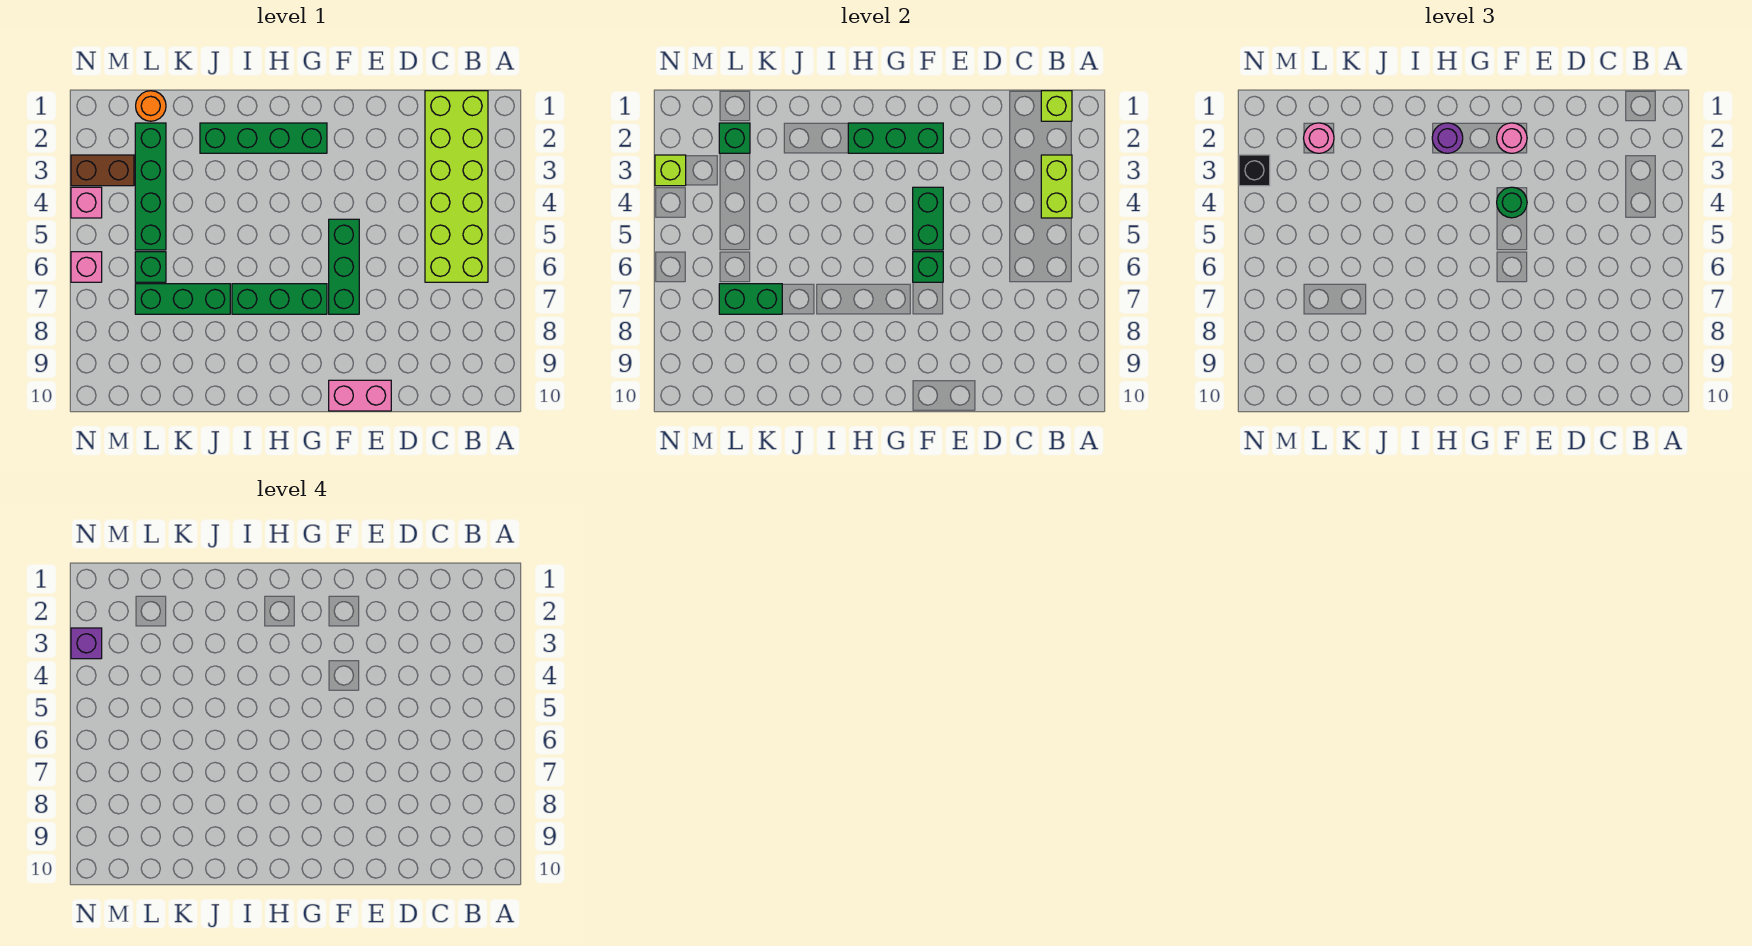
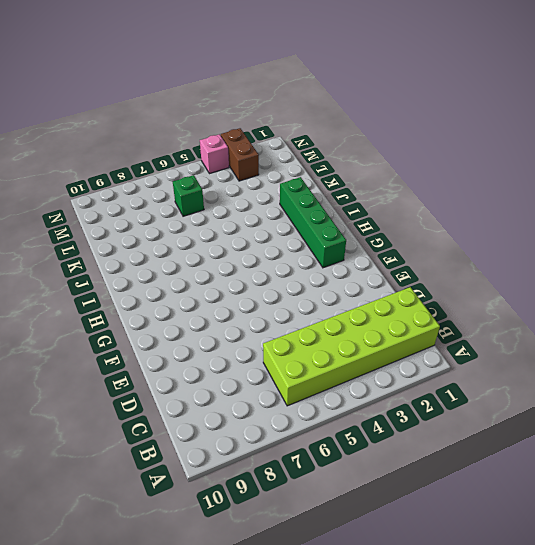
none -> pink brick E10:F10 level 1
none -> green brick F5:F7 level 1
none -> green brick G7:I7 level 1

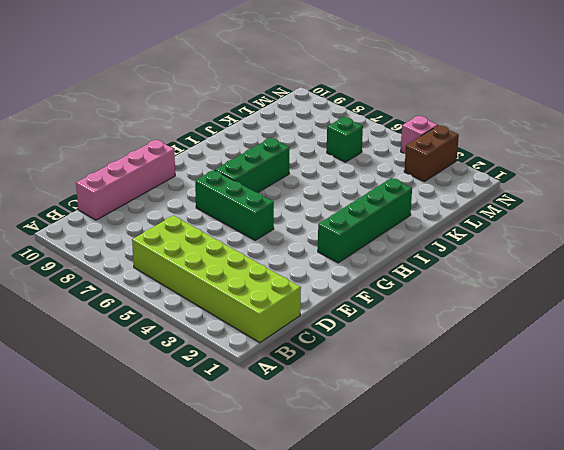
pink brick C10:F10 level 1 -> pink brick E10:F10 level 1
none -> green brick J7:L7 level 1
none -> orange round brick L1 level 1
none -> green brick L2:L5 level 1

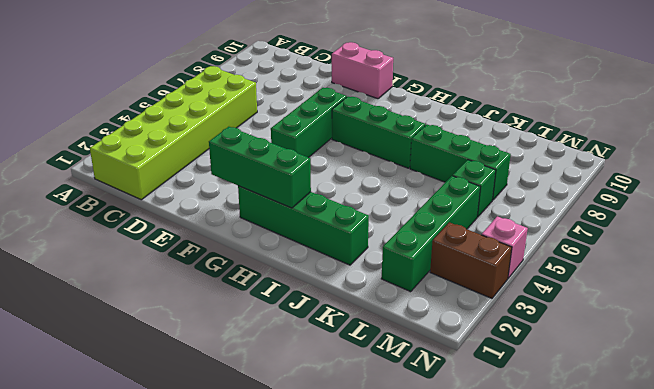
none -> orange round brick L1 level 1
none -> pink brick N6 level 1
none -> lime brick B1 level 2

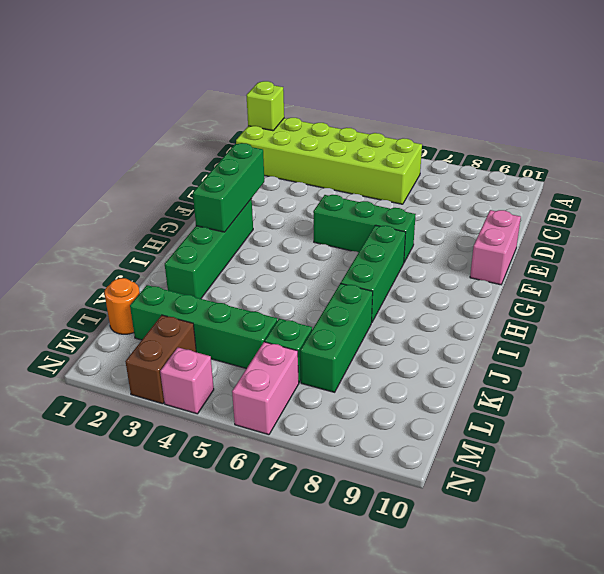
pink brick M6:N6 level 1 -> pink brick N6 level 1
none -> lime brick B3:B4 level 2
none -> green brick F4:F5 level 2
none -> green brick F6 level 2

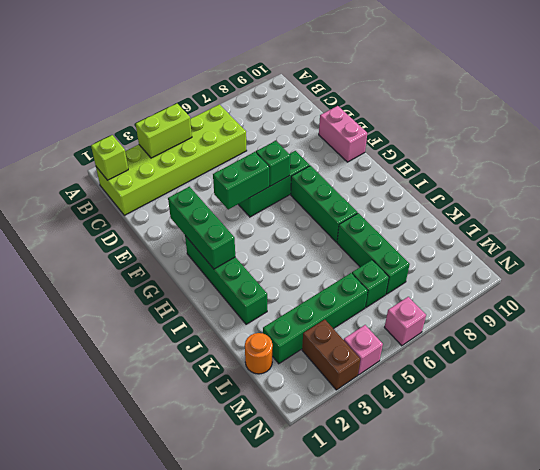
none -> green brick K7:L7 level 2
none -> green brick L2 level 2
none -> lime brick N3 level 2

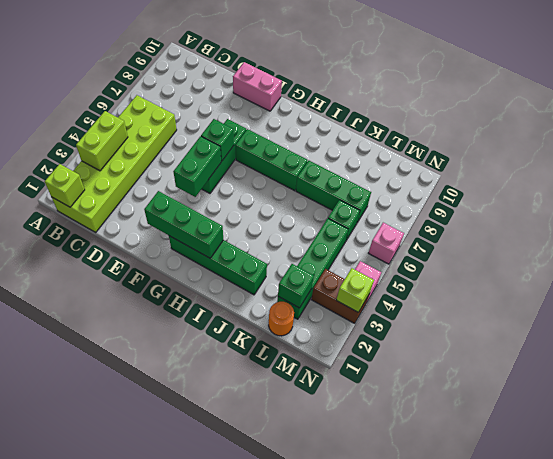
none -> green brick K7:L7 level 2
none -> pink round brick F2 level 3
none -> green round brick F4 level 3

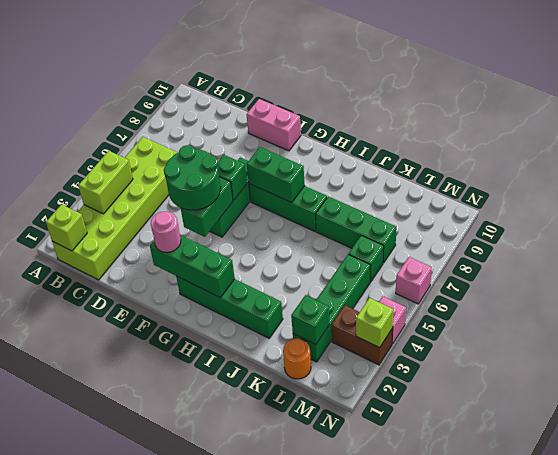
green round brick E4:F5 level 3 -> green round brick F4 level 3
green brick G7:H7 level 2 -> green brick K7:L7 level 2
none -> purple round brick H2 level 3
none -> pink round brick L2 level 3
none -> black brick N3 level 3

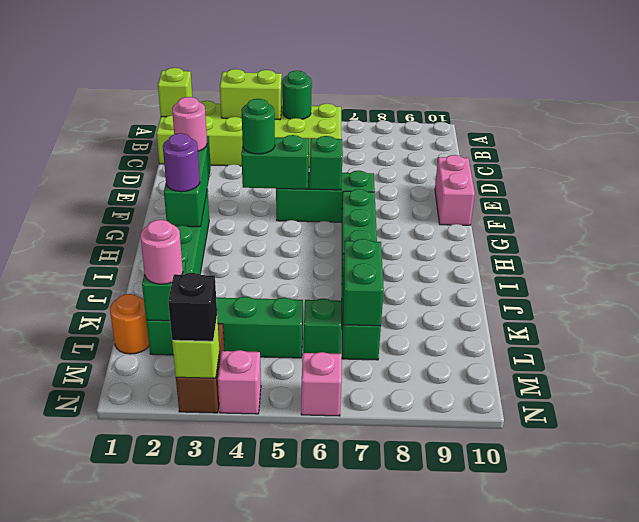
green round brick B5 level 2 -> none
none -> purple brick N3 level 4

